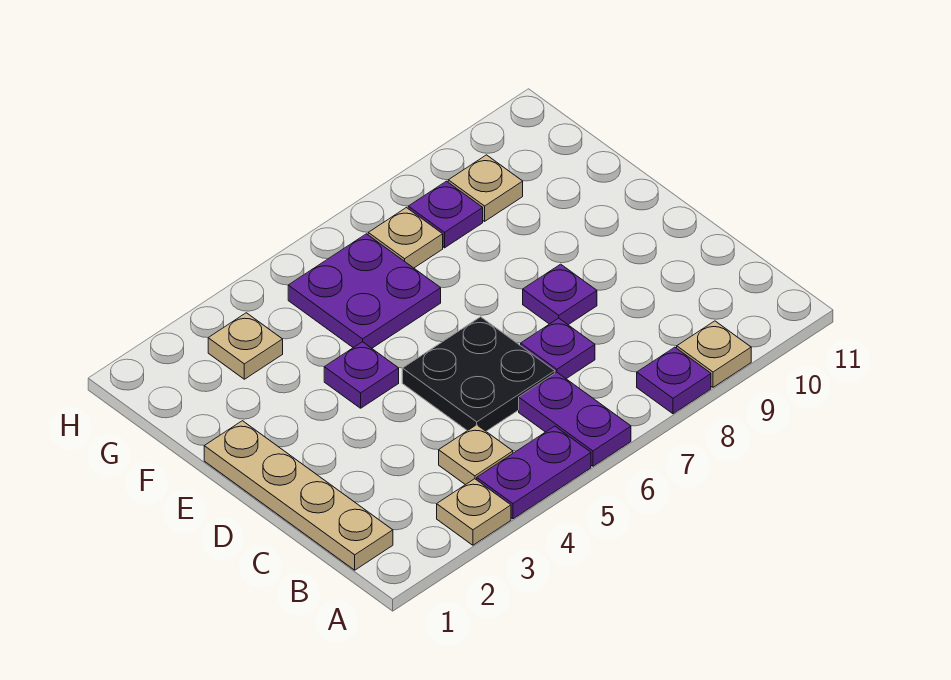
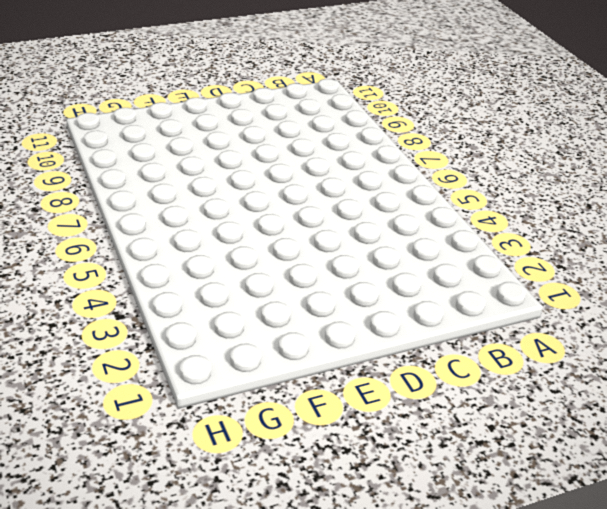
none -> tan plate A3 level 1
none -> purple plate A4:A5 level 1
none -> purple plate A6:B6 level 1

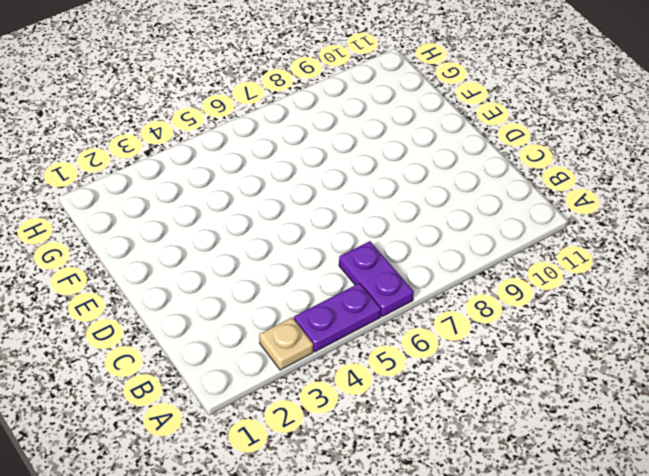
none -> purple plate A8 level 1
none -> tan plate A9 level 1
none -> tan plate B1:E1 level 1

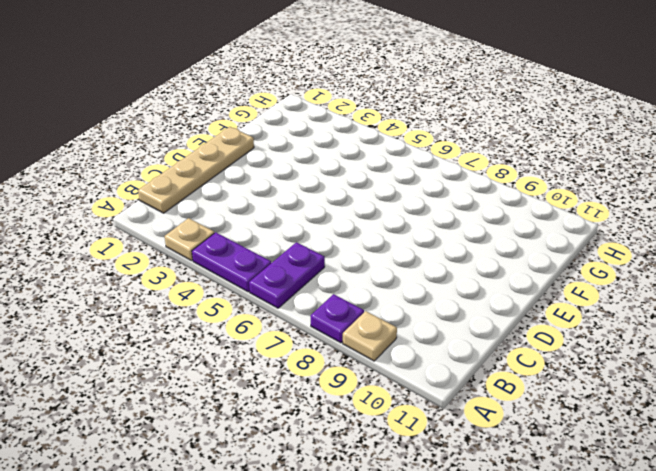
none -> tan plate B4 level 1
none -> black plate C5:D6 level 1
none -> purple plate C7 level 1

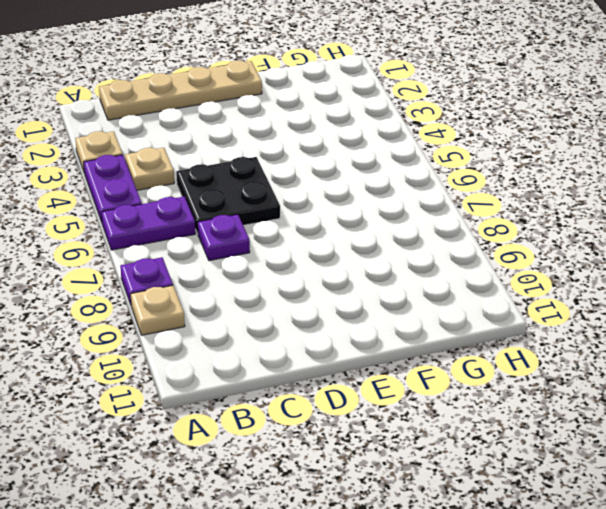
none -> purple plate D8 level 1
none -> purple plate E4 level 1
none -> purple plate F5:G6 level 1

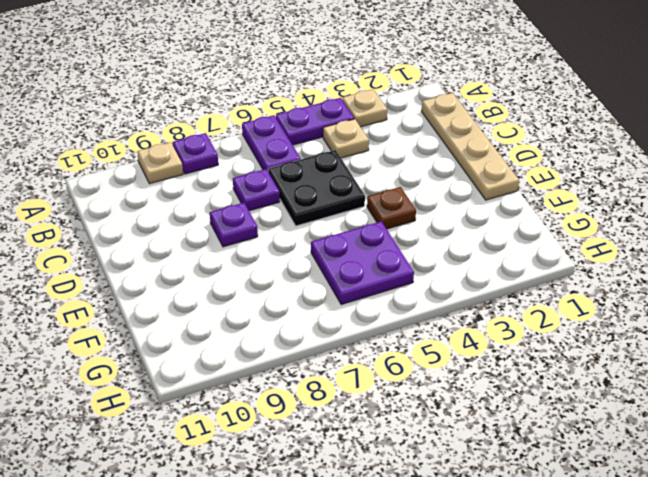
brown plate E4 level 1 -> purple plate E4 level 1
none -> tan plate G3 level 1
none -> tan plate G7 level 1
none -> purple plate G8 level 1

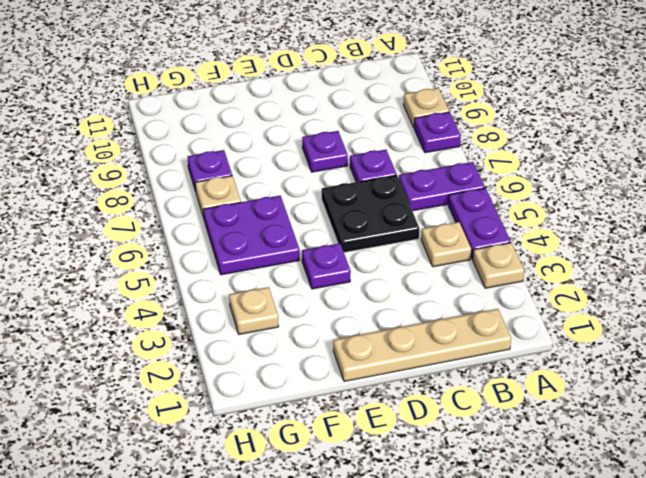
none -> tan plate G9 level 1

